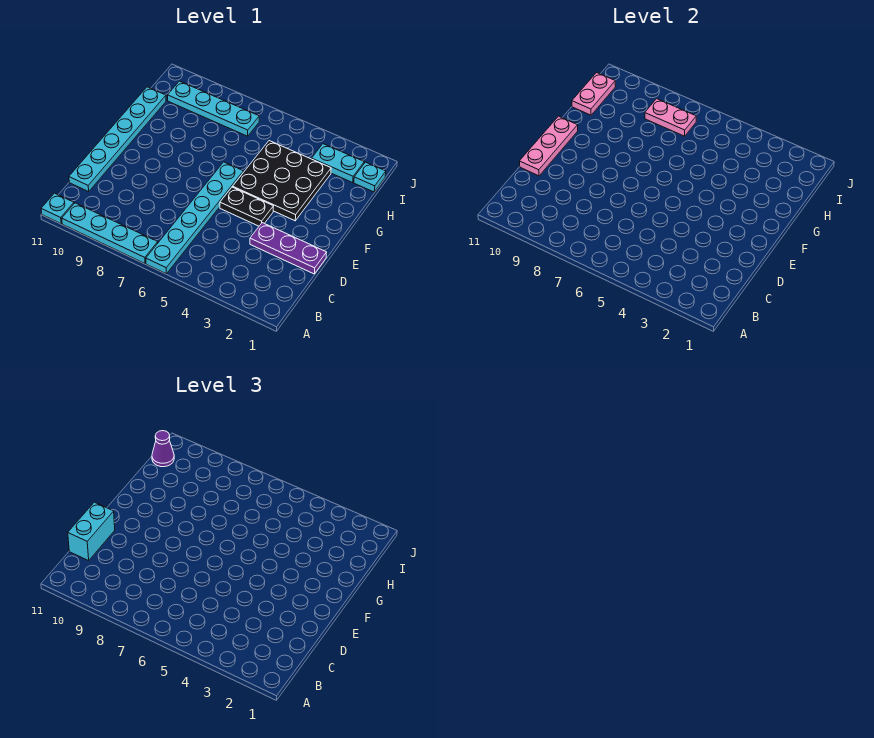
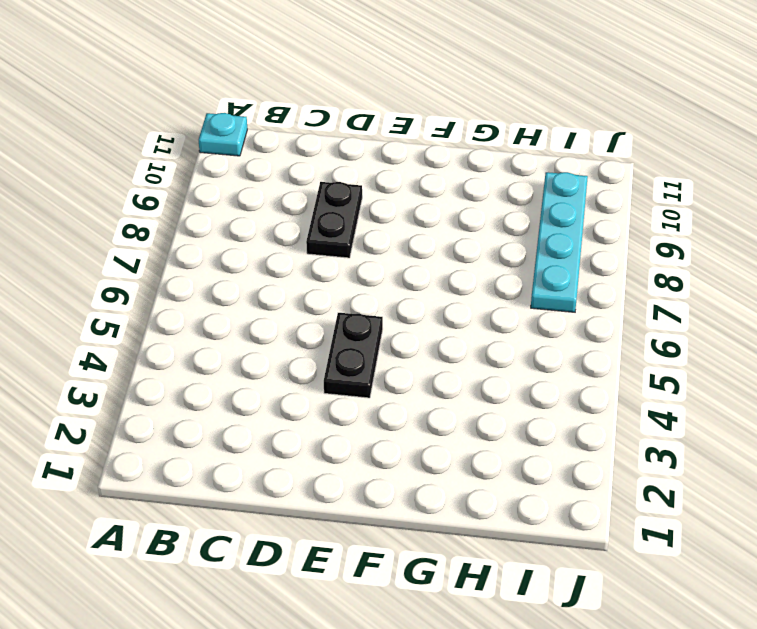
black plate D8:D9 level 1 -> none
none -> cyan plate A6:F6 level 1
none -> cyan plate A7:A10 level 1
none -> cyan plate C11:H11 level 1

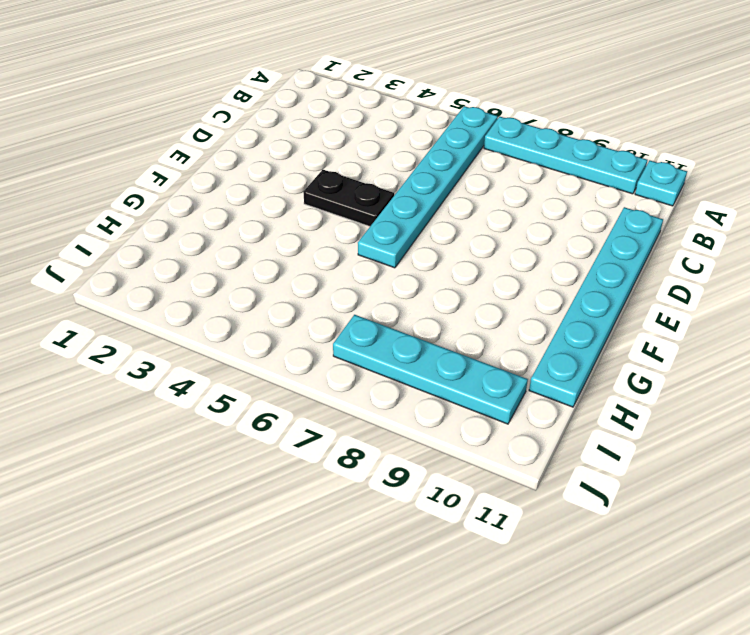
none -> purple plate D1:D3 level 1
none -> black plate F3:H5 level 1
none -> cyan plate I1 level 1

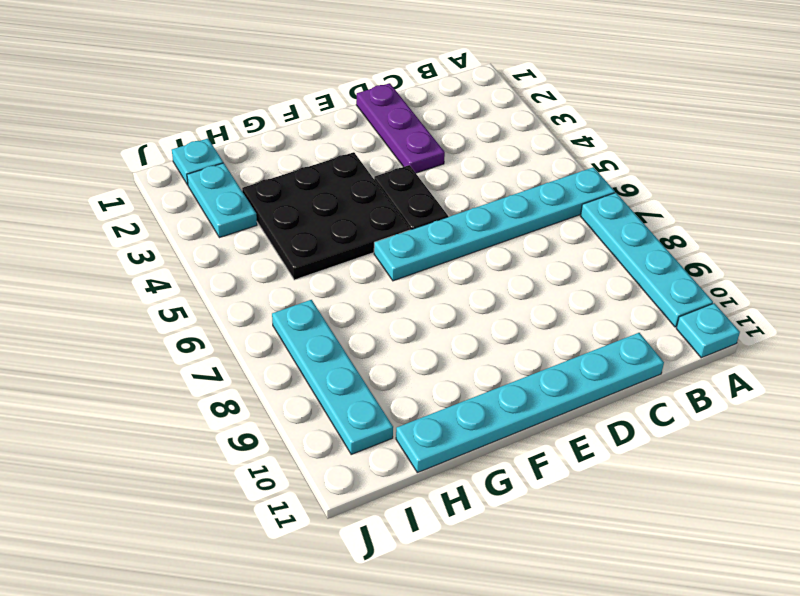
none -> pink plate D11:F11 level 2
none -> pink plate H11:I11 level 2
none -> pink plate I7:I8 level 2

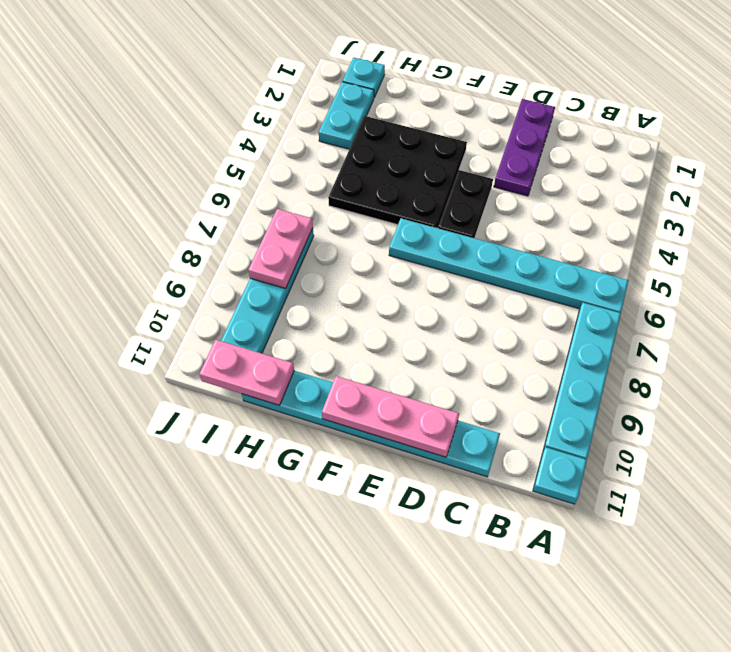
none -> cyan brick C11:D11 level 3
none -> purple cone I11 level 3

